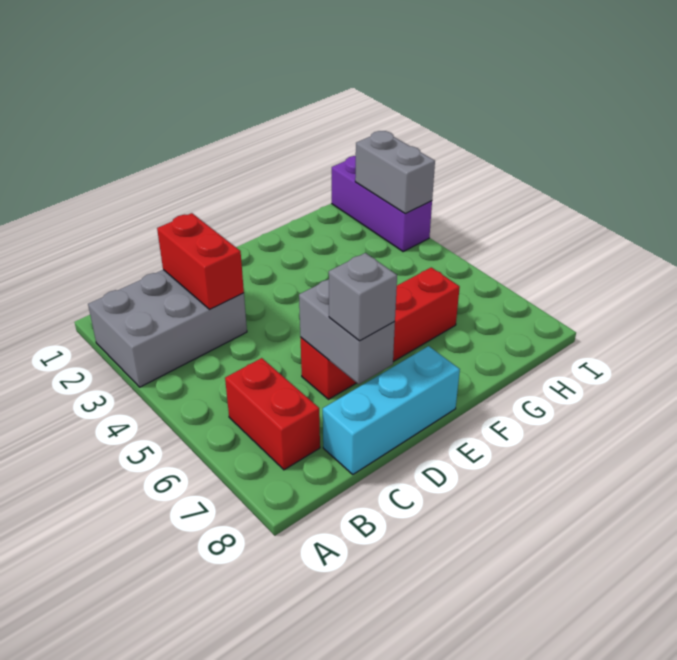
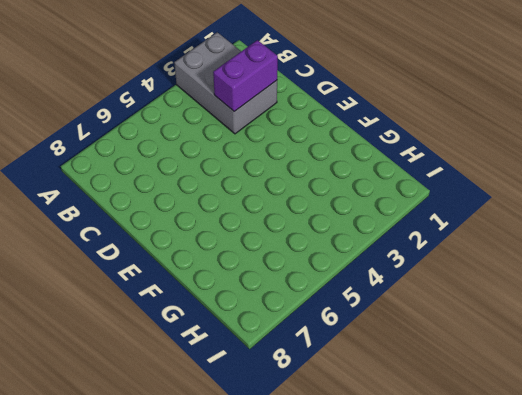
purple brick C2:C3 level 2 -> red brick C2:C3 level 2
none -> red brick B6:B7 level 1
none -> cyan brick C8:E8 level 1

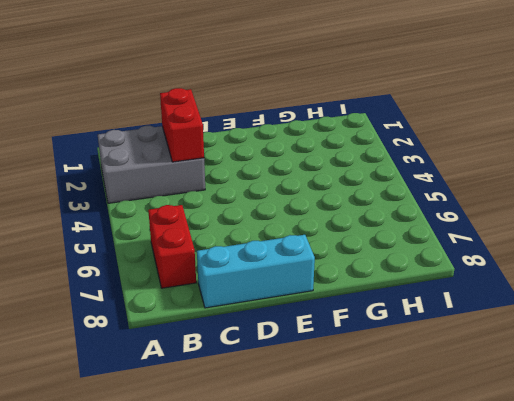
none -> red brick D6:G6 level 1
none -> purple brick I1:I3 level 1

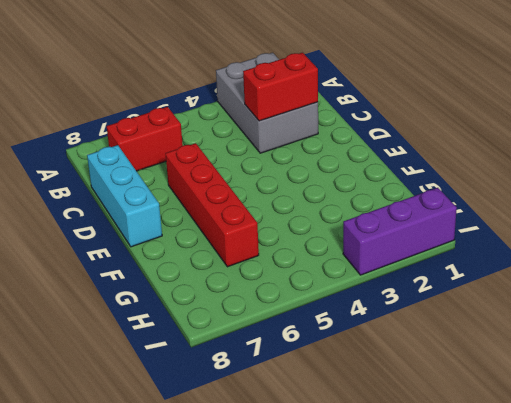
none -> grey brick D6:D7 level 2
none -> grey brick I2:I3 level 2

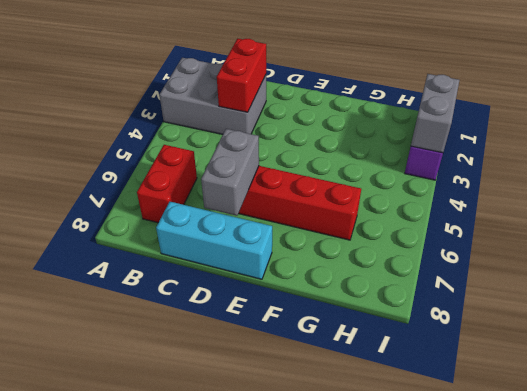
none -> grey brick D7 level 3

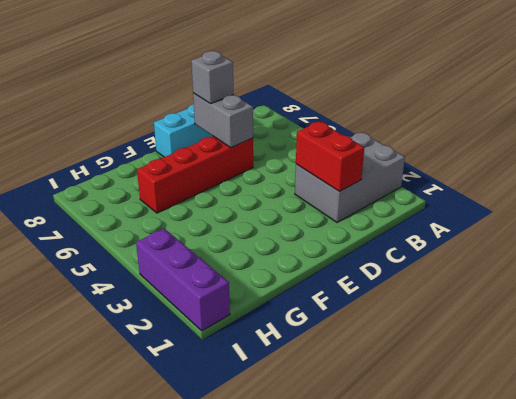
none -> red brick B6:B7 level 1
none -> grey brick I2:I3 level 2

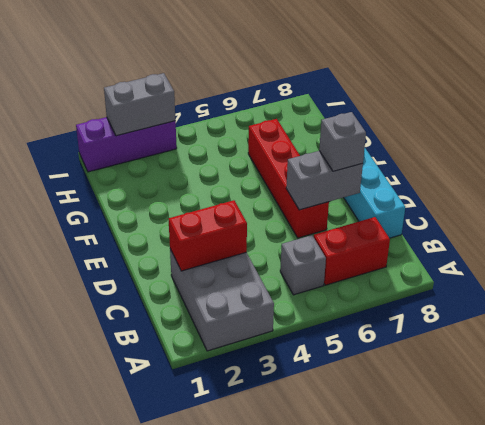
grey brick B5 level 1 -> none

